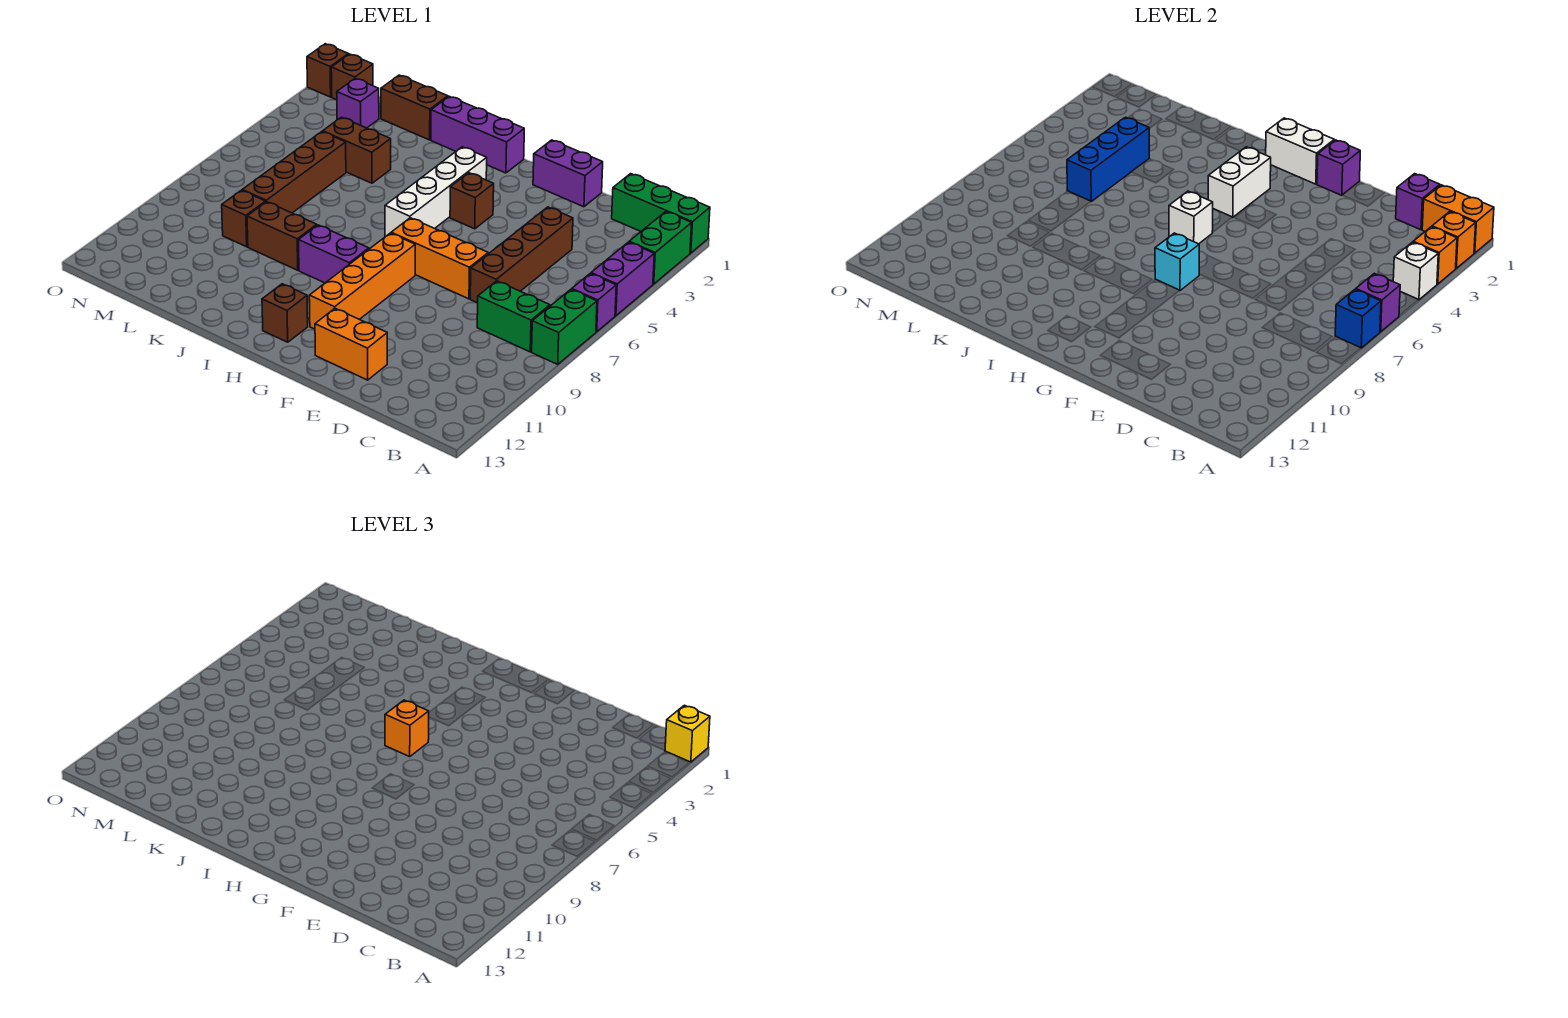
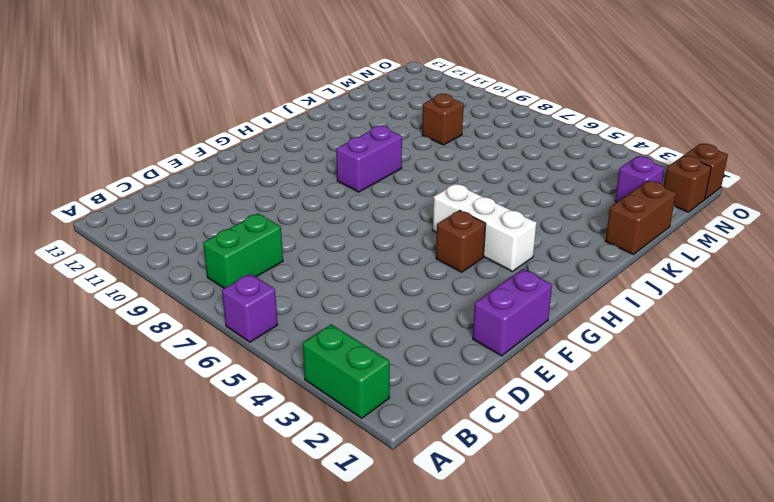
white brick H3:H5 level 1 -> white brick H3:H6 level 1
none -> green brick A1:C1 level 1
none -> purple brick A4:A5 level 1
none -> green brick A7:A8 level 1
none -> brown brick D4:D7 level 1

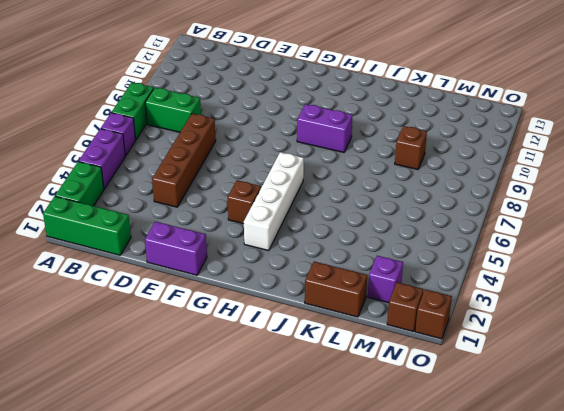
none -> orange brick E7:G7 level 1
none -> orange brick E12:F12 level 1
none -> orange brick G8:G11 level 1
none -> purple brick H1:J1 level 1

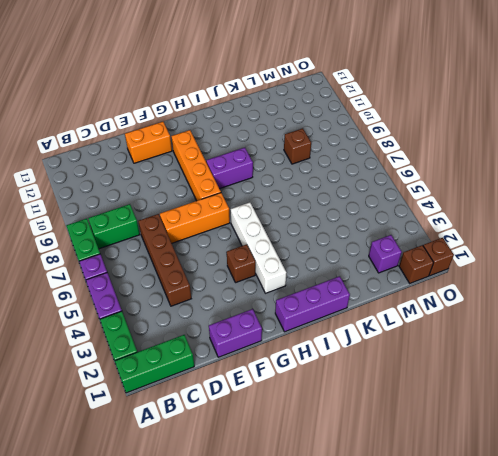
none -> brown brick H12 level 1
none -> brown brick J9:K9 level 1
none -> brown brick K1:L1 level 1
none -> brown brick K4:L4 level 1

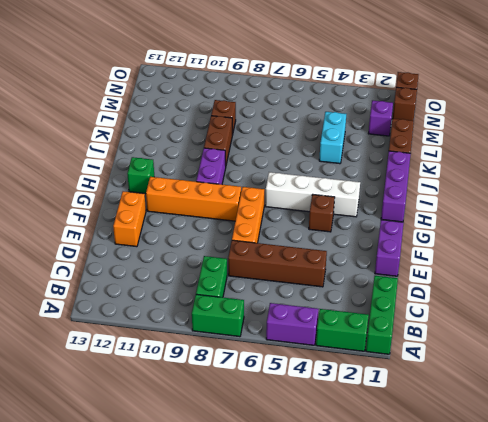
green brick H12 level 1 -> brown brick H12 level 1
cyan brick K4:L4 level 1 -> brown brick K4:L4 level 1
none -> purple brick A6 level 1
none -> brown brick L5:L8 level 1
none -> orange brick A1:B1 level 2
none -> orange brick A2 level 2

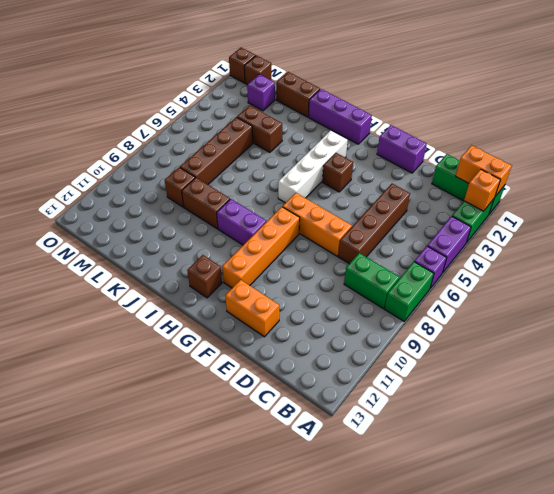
none -> orange brick A3 level 2
none -> white brick A4 level 2
none -> purple brick A6 level 2
none -> blue brick A7 level 2

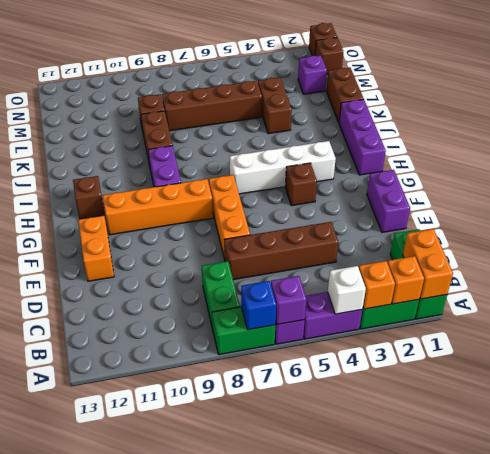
none -> purple brick C1 level 2
none -> purple brick F1 level 2
none -> white brick G1:H1 level 2
none -> cyan brick G8 level 2

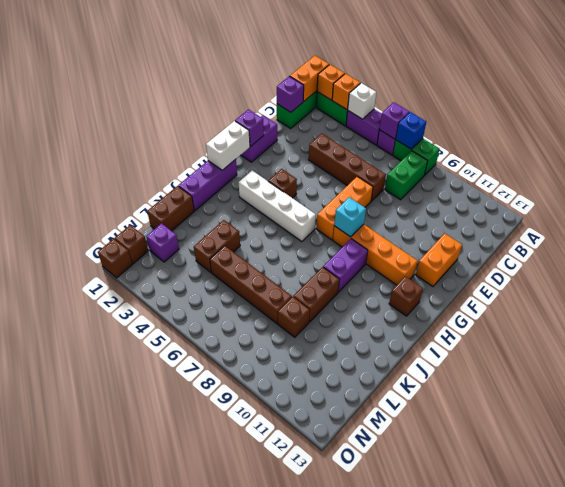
none -> white brick H3:H4 level 2
none -> white brick H6 level 2
none -> blue brick L4:L6 level 2
none -> yellow brick A1 level 3

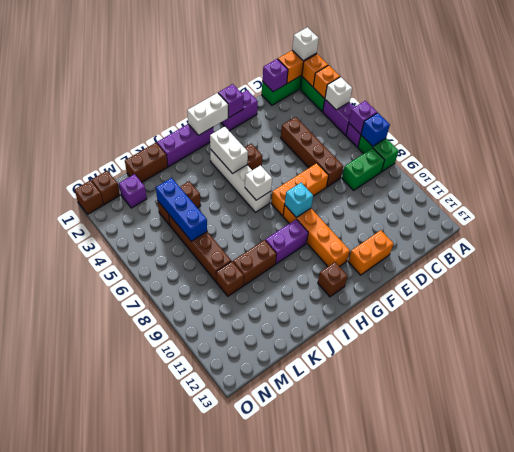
white brick A1 level 3 -> yellow brick A1 level 3
none -> orange brick H6 level 3

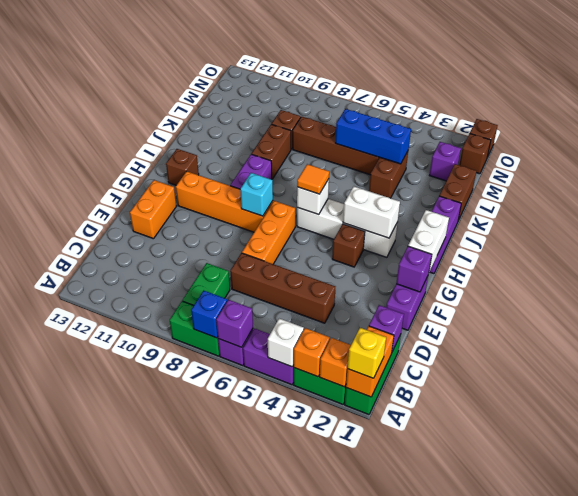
orange tile H6 level 3 -> orange brick H6 level 3

